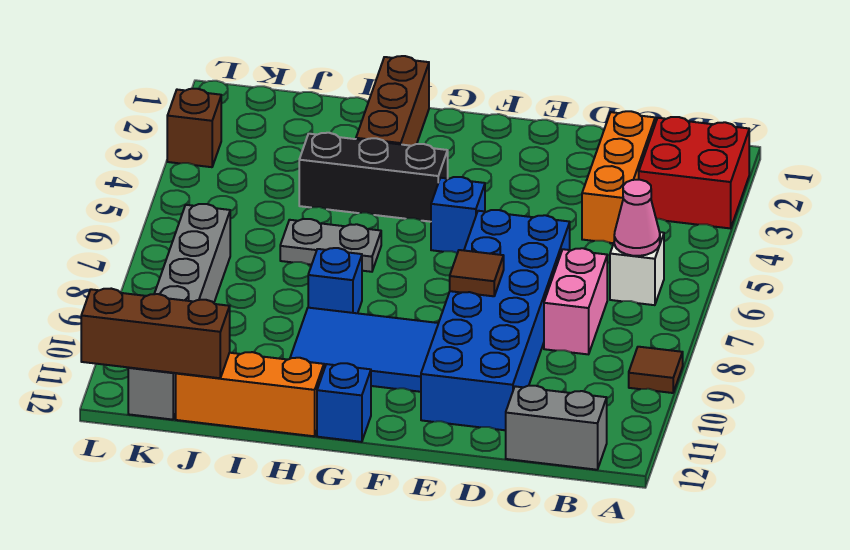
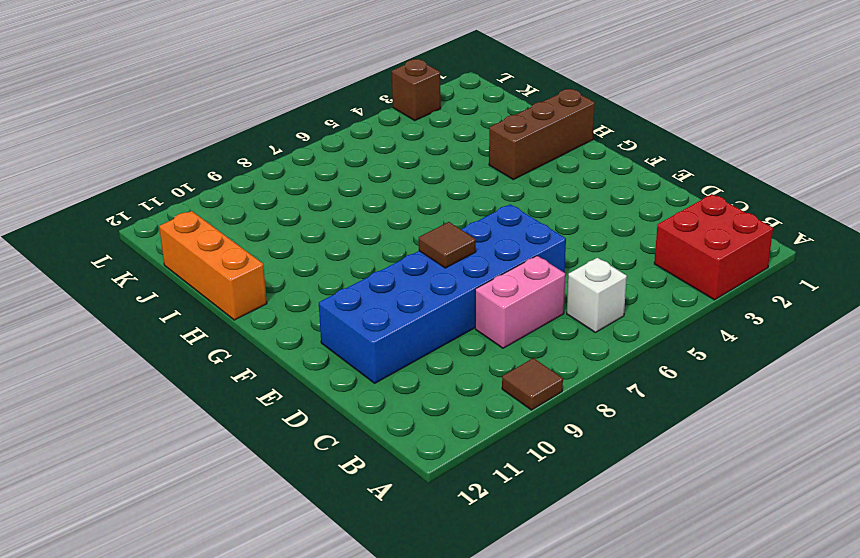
none -> grey brick B12:C12 level 1
none -> orange brick C2:C4 level 1
none -> blue brick F5 level 1

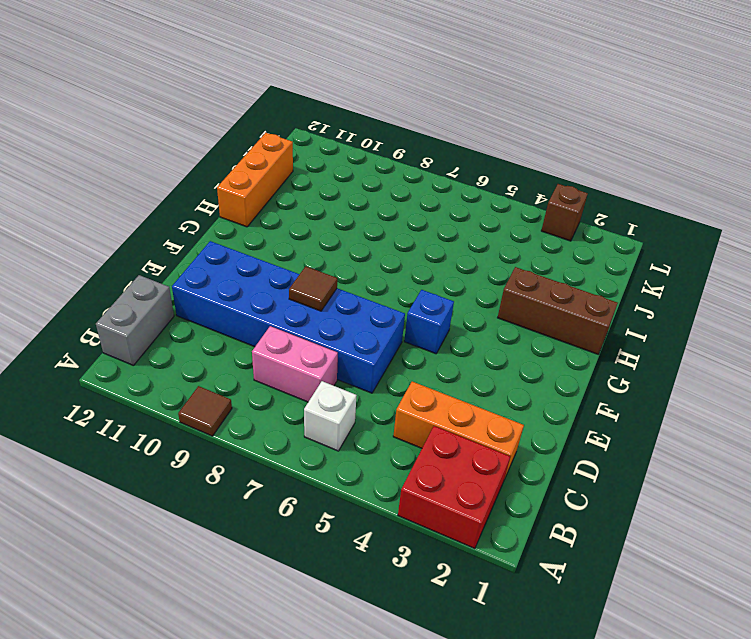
none -> blue tile F9:H10 level 1
none -> black brick G4:I4 level 1
none -> blue brick G12 level 1

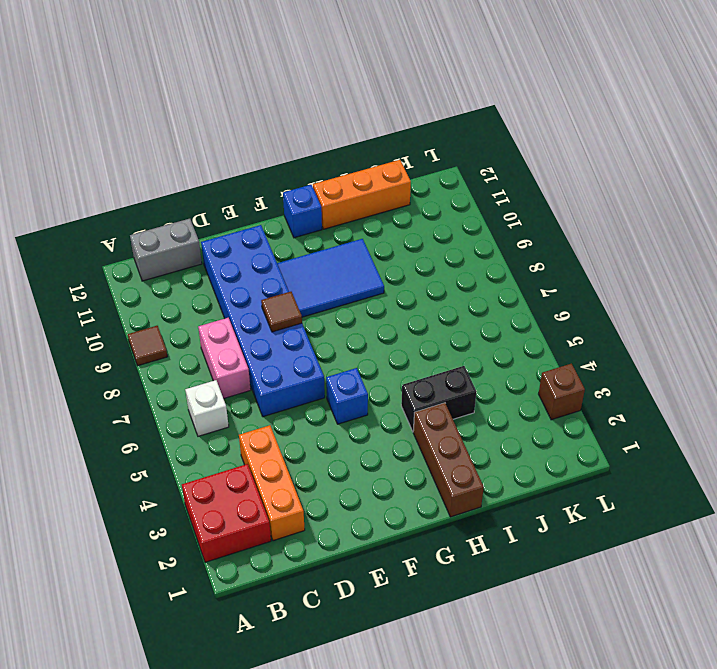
black brick H4:I4 level 1 -> black brick G4:I4 level 1
none -> grey plate H6:I6 level 1
none -> blue brick H8 level 1
none -> grey brick K7:K12 level 1

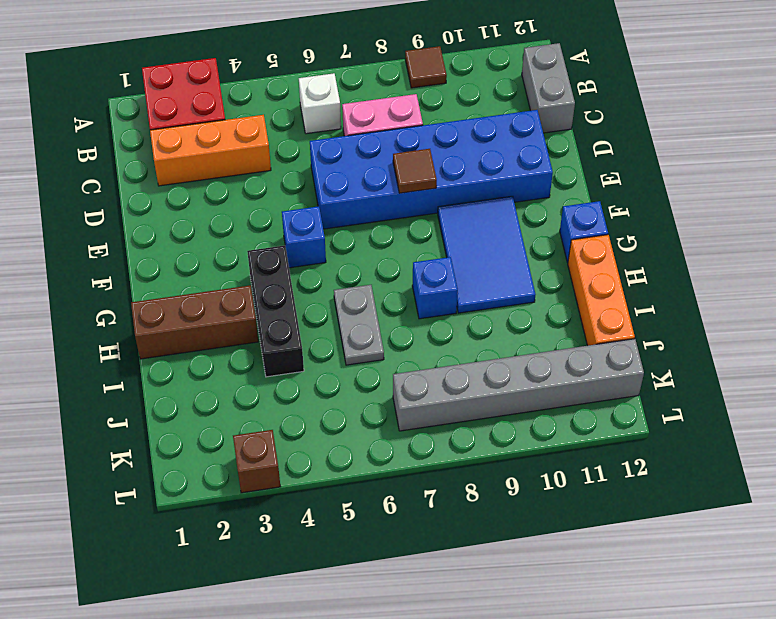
none -> pink cone B6 level 2
none -> brown brick J12:L12 level 2

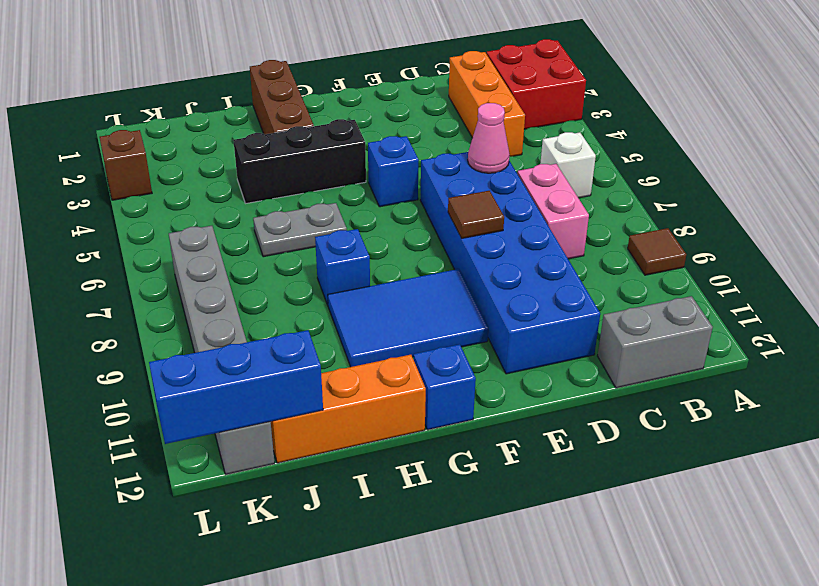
pink cone D6 level 2 -> pink cone B6 level 2
blue brick J12:L12 level 2 -> brown brick J12:L12 level 2

